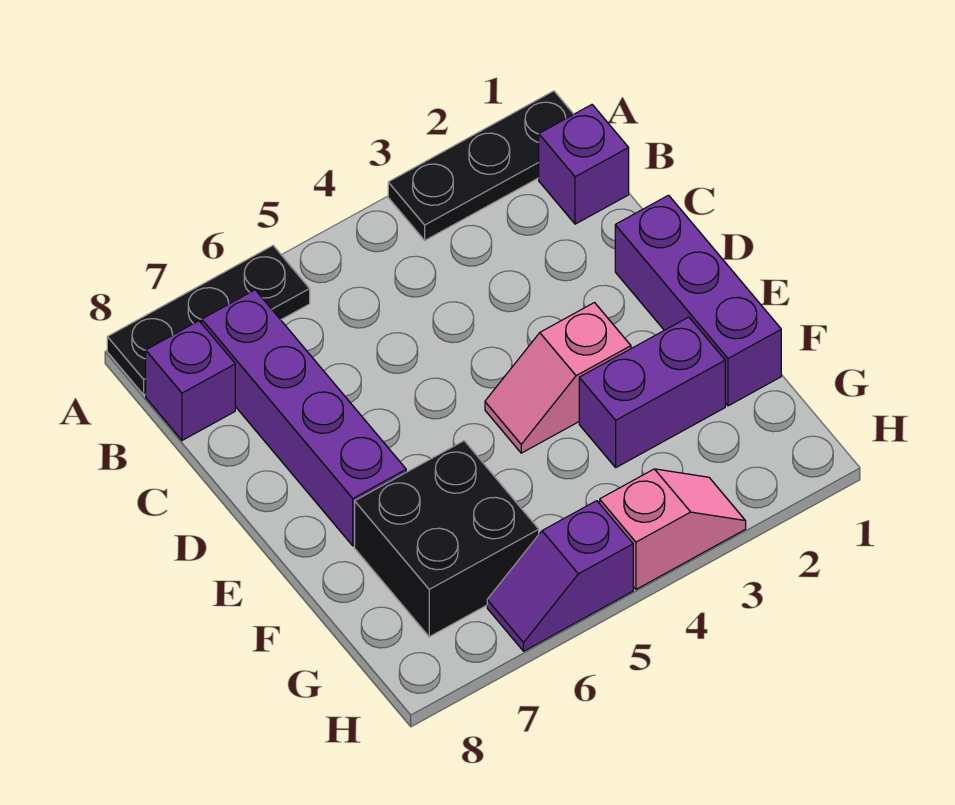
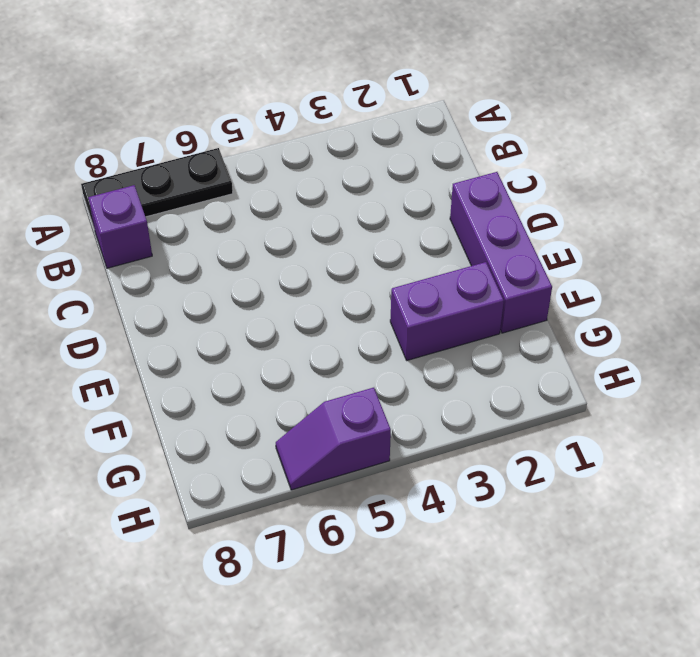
none -> black plate A1:A3 level 1
none -> purple brick B1 level 1

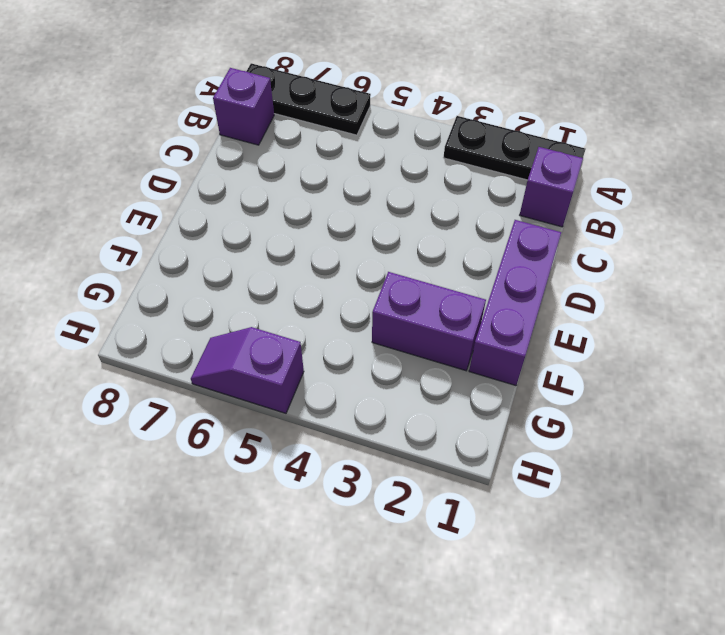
none -> purple brick B7:E7 level 1
none -> pink slope E3:E4 level 1 top 3

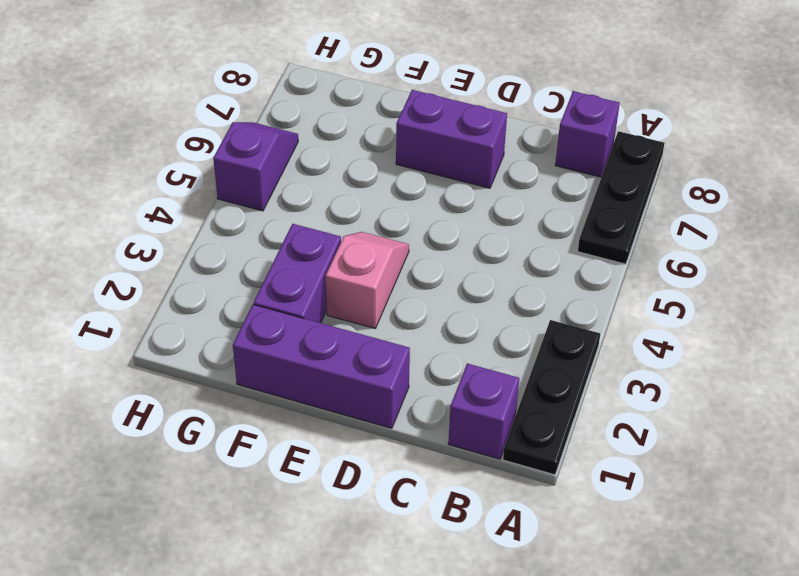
purple brick D7:E7 level 1 -> purple brick B7:E7 level 1
none -> black brick F6:G7 level 1
none -> pink slope H3:H4 level 1 top 4

